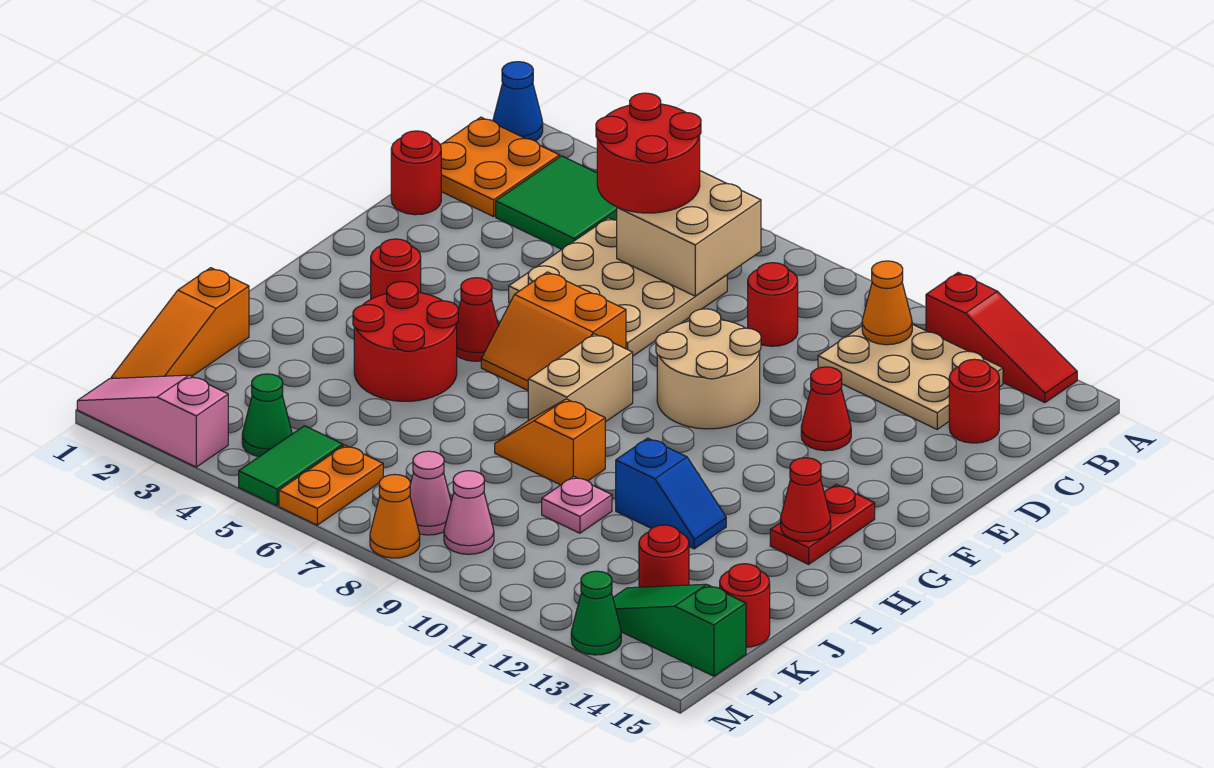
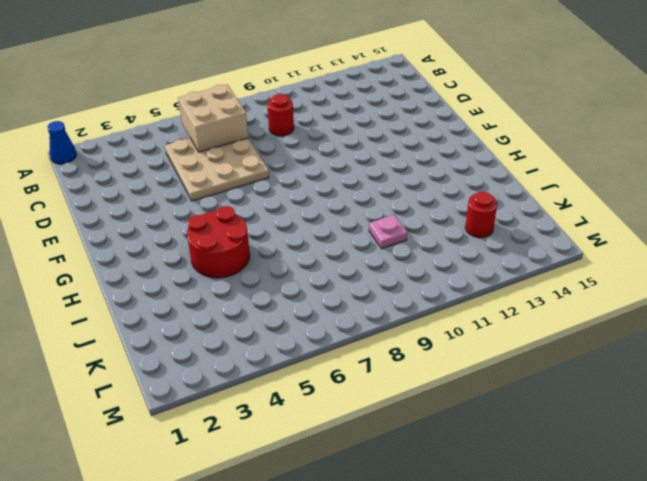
none -> red slope A12:A14 level 1 top 12
none -> orange plate B1:C2 level 1
none -> green tile B3:C4 level 1
none -> tan plate B11:C13 level 1

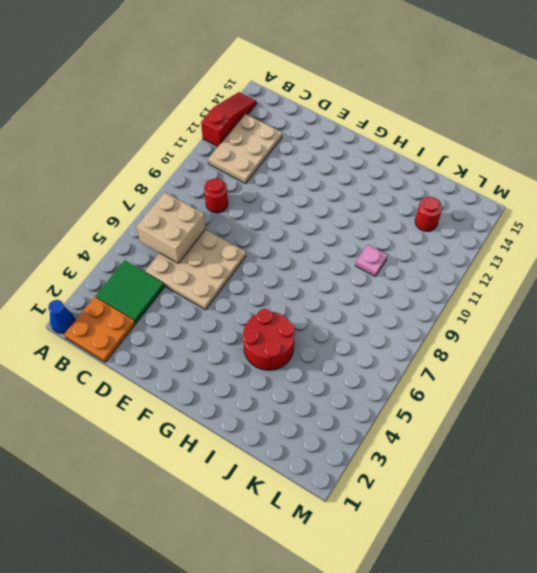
none -> red round brick C14 level 1
none -> red round brick D1 level 1
none -> tan round brick E9:F10 level 1
none -> red cone E12 level 1

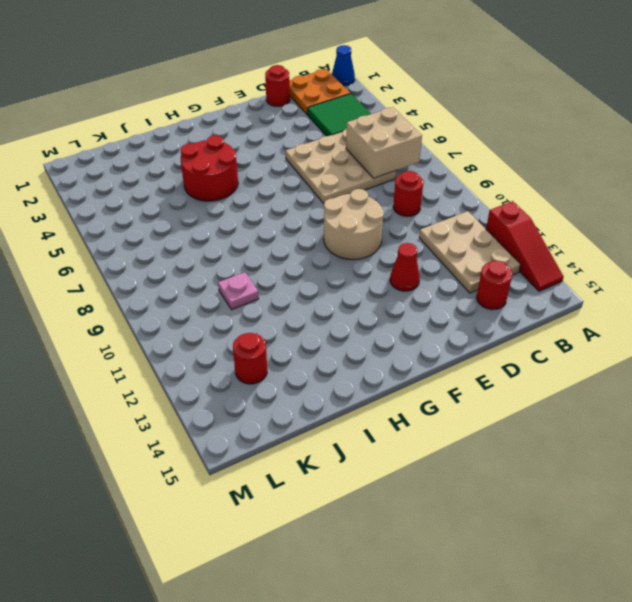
none -> orange slope F6:G7 level 1 top F
none -> red round brick G3 level 1
none -> red cone G5 level 1
none -> tan brick G8:H8 level 1

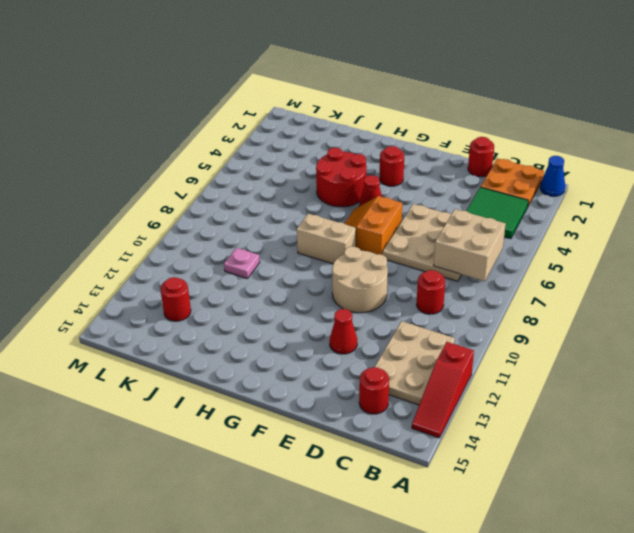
none -> red plate G14:H14 level 1
none -> orange slope I8:I9 level 1 top 9
none -> blue slope I11:I12 level 1 top 11
none -> orange slope J1:L1 level 1 top J

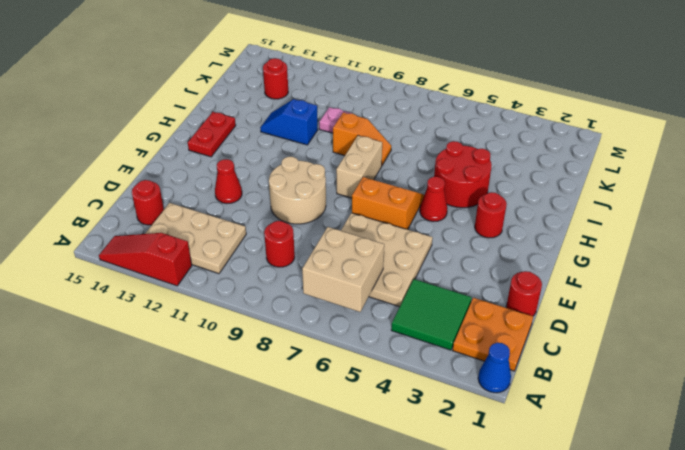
none -> orange slope J1:L1 level 1 top J
none -> red round brick K15 level 1
none -> green cone L4 level 1
none -> green tile L5:M5 level 1

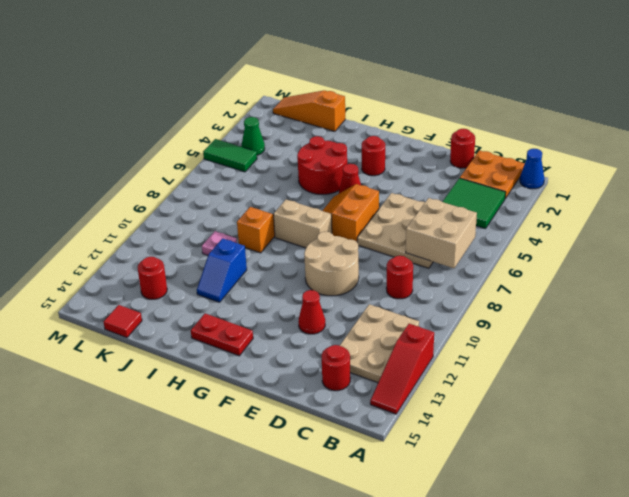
red tile K15 level 1 -> red round brick K15 level 1
none -> orange plate L6:M6 level 1
none -> pink cone L8 level 1
none -> pink cone L9 level 1
none -> green slope L13:L15 level 1 top 15

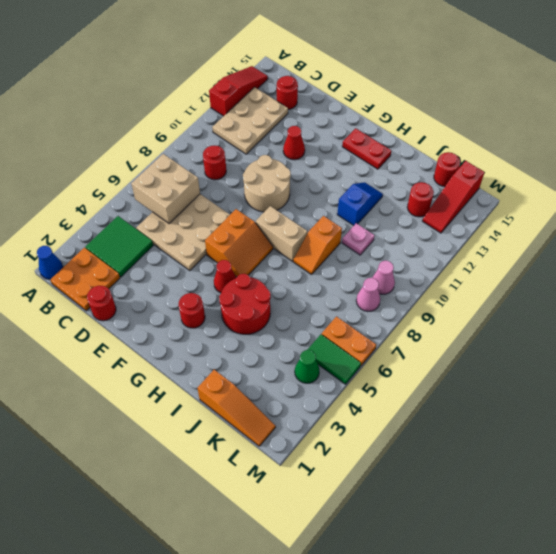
red slope L13:L15 level 1 top 15 -> green slope L13:L15 level 1 top 15
none -> pink slope M1:M3 level 1 top 3
none -> orange cone M8 level 1
none -> green cone M13 level 1
none -> orange cone B11 level 2

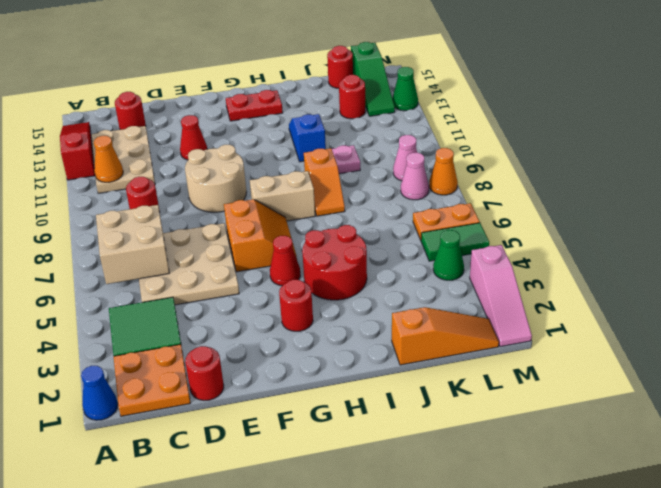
none -> red cone H14 level 2
none -> red round brick B5:C6 level 3

